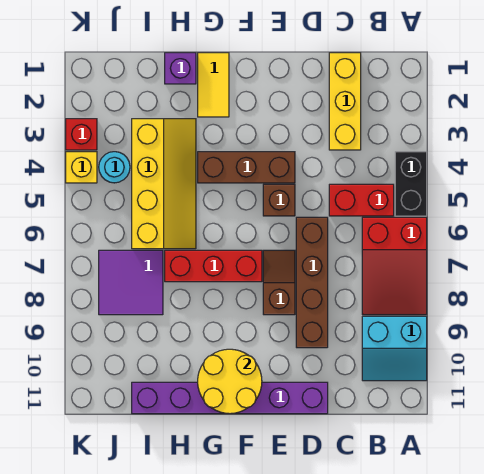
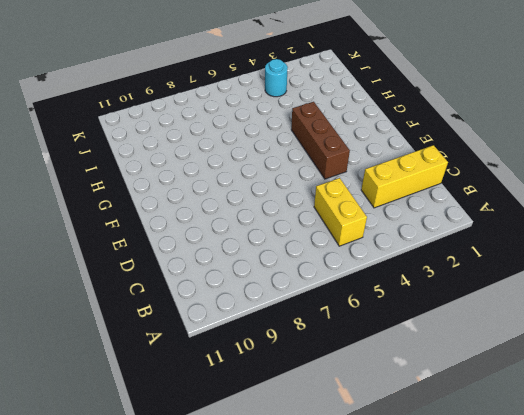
yellow brick B5:C5 level 1 -> red brick B5:C5 level 1
none -> black brick A4:A5 level 1
none -> red slope A6:B8 level 1 top 6
none -> cyan slope A9:B10 level 1 top 9

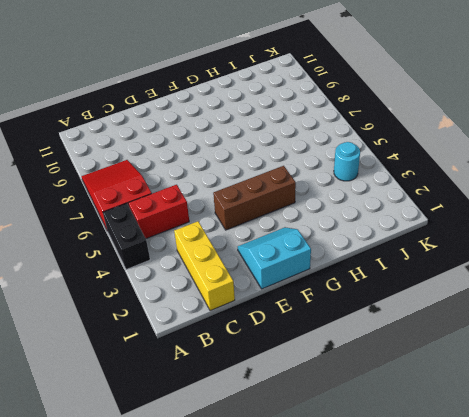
cyan slope E1:F2 level 1 top 1 -> cyan slope A9:B10 level 1 top 9
none -> brown brick D6:D9 level 1
none -> purple brick D11:I11 level 1
none -> brown brick E5 level 1

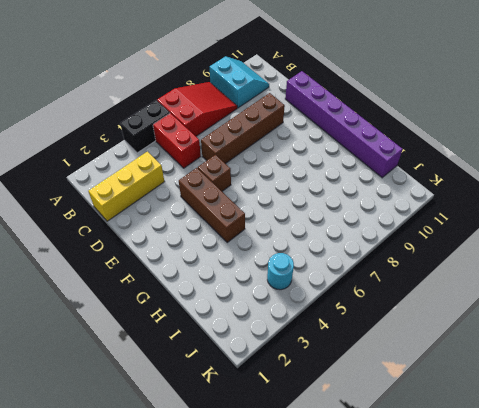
none -> brown slope E7:E8 level 1 top 8
none -> red brick F7:H7 level 1
none -> yellow tile G1:G2 level 1

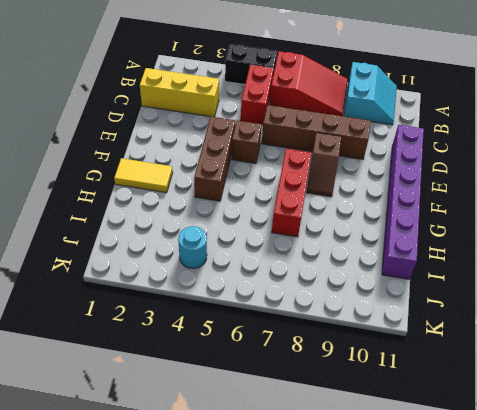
brown slope E8:F8 level 1 top E -> brown slope E7:E8 level 1 top 8
none -> purple brick H1 level 1
none -> yellow slope H3:I6 level 1 top I
none -> purple tile I7:J8 level 1

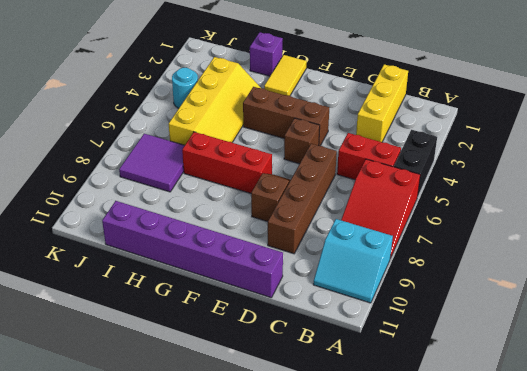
none -> red brick K3 level 1
none -> yellow brick K4 level 1
none -> yellow round brick F10:G11 level 2

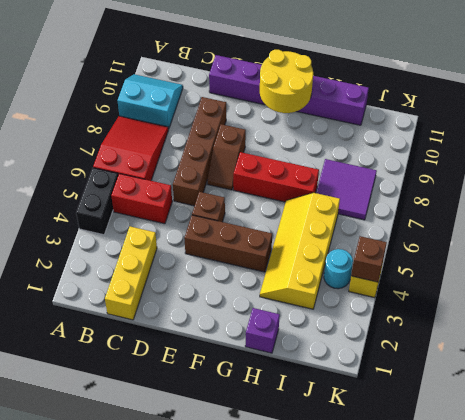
brown brick K4 level 2 -> none
none -> yellow tile G1:G2 level 1
none -> red brick K3 level 1

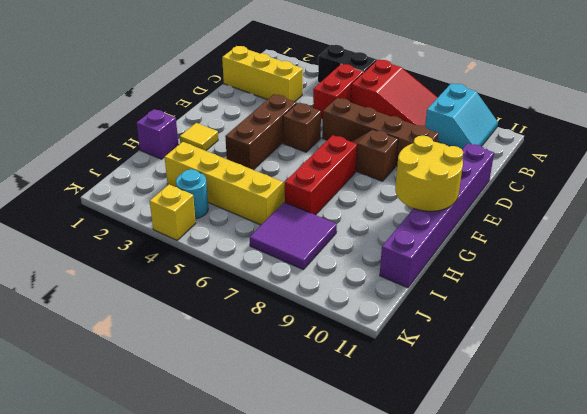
yellow tile G2 level 1 -> yellow tile G1:G2 level 1
none -> red brick K3 level 1

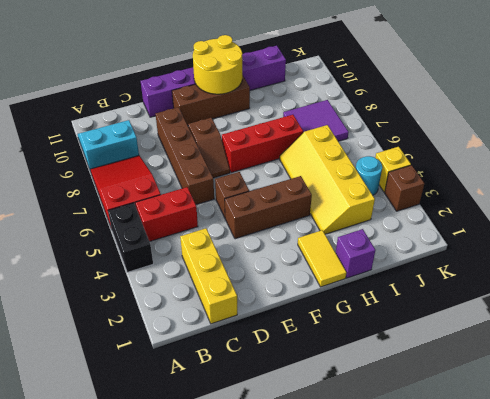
brown brick E10:G10 level 1 -> none
brown brick K3 level 1 -> red brick K3 level 1

